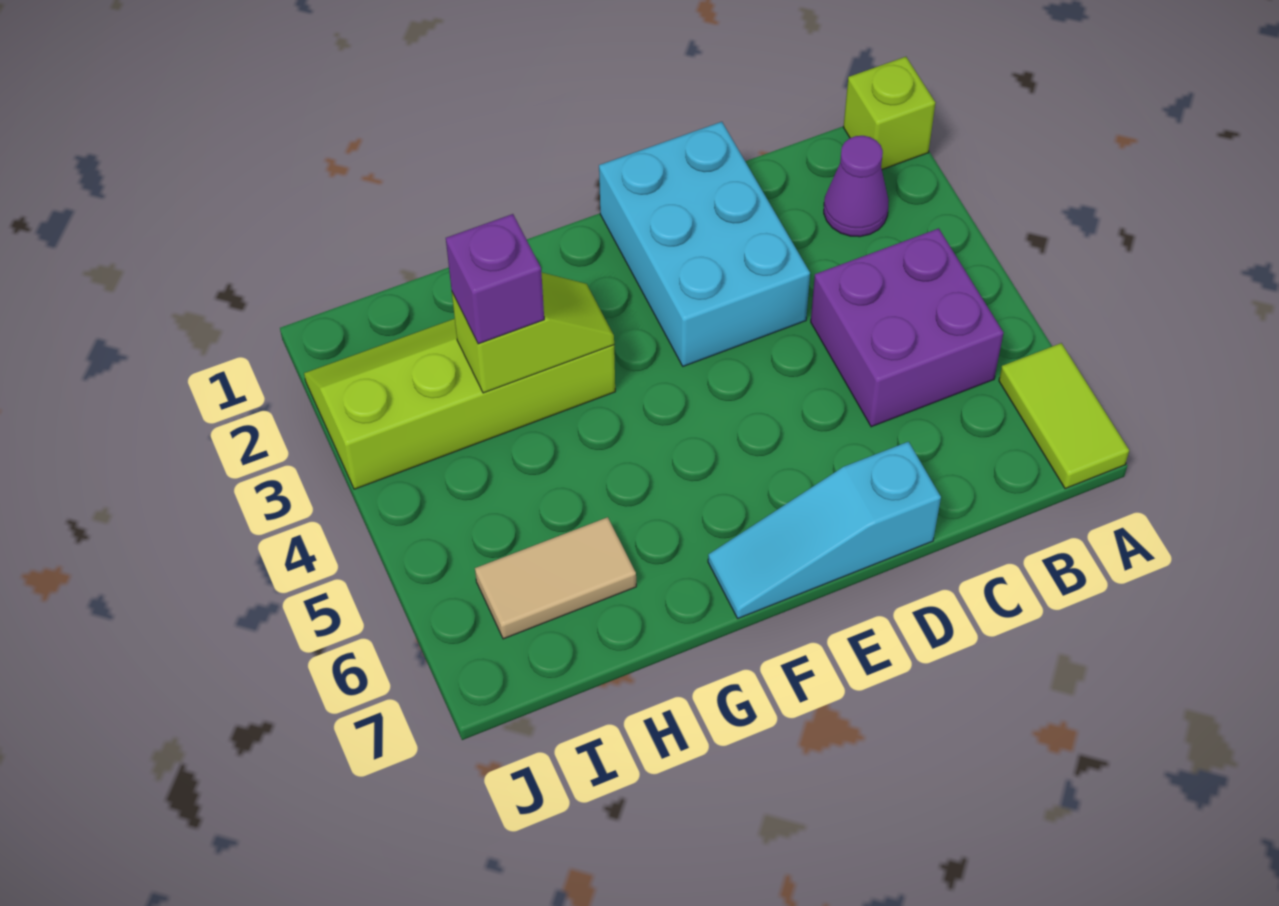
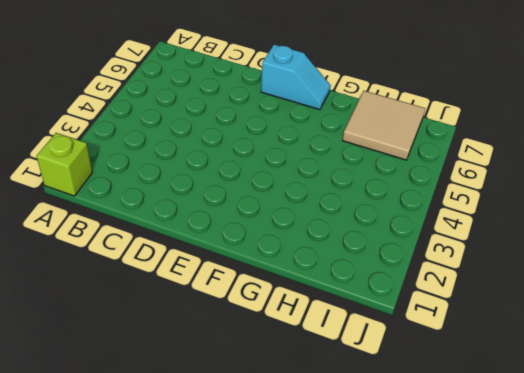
cyan slope E7:F7 level 1 top E -> cyan slope D7:F7 level 1 top D
tan tile H6:I7 level 1 -> tan tile H6:I6 level 1
none -> lime tile A6:A7 level 1
none -> purple cone B2 level 1

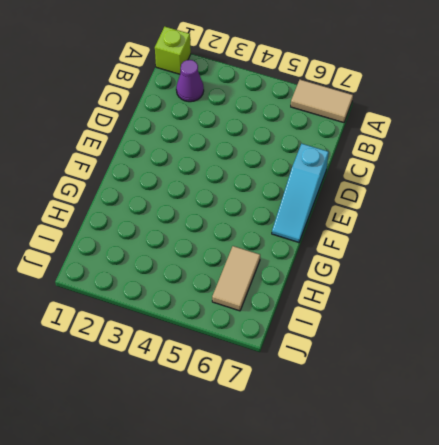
tan tile A6:A7 level 1 -> lime tile A6:A7 level 1
none -> purple brick B4:C5 level 1
none -> cyan brick D1:E3 level 1

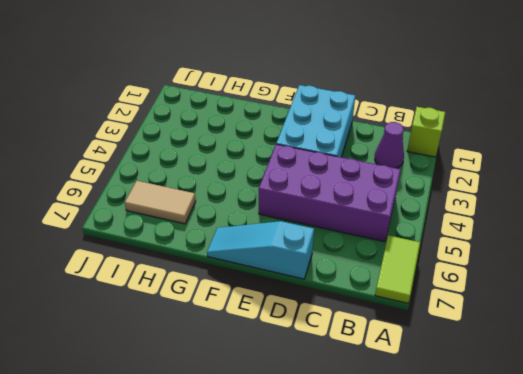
purple brick B4:E5 level 1 -> purple brick B4:C5 level 1
none -> lime slope G2:J3 level 1 top 3
none -> lime slope G3:H3 level 2 top H

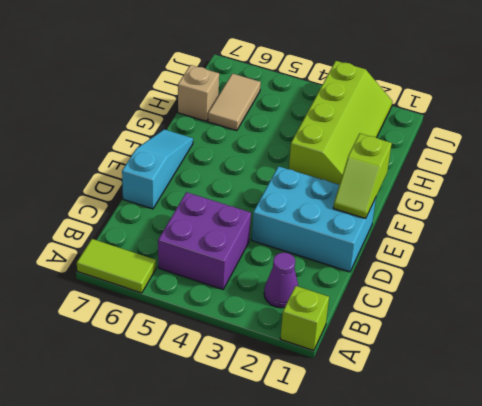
lime slope E1:F1 level 2 top F -> lime slope G3:H3 level 2 top H
tan brick H7 level 1 -> none
none -> purple brick H3 level 3

